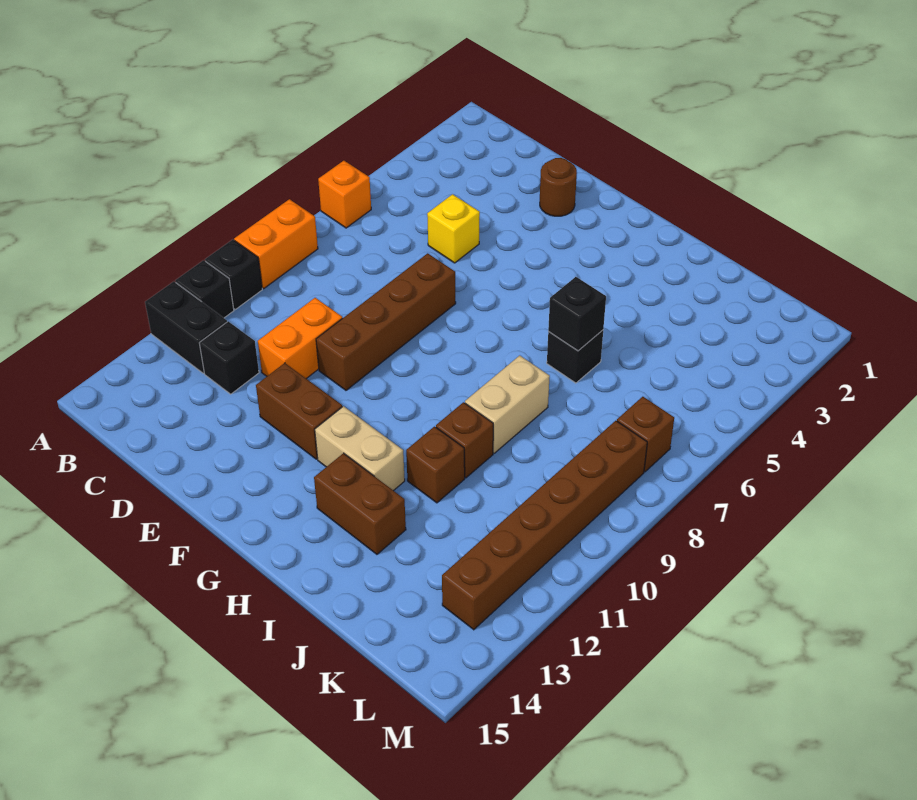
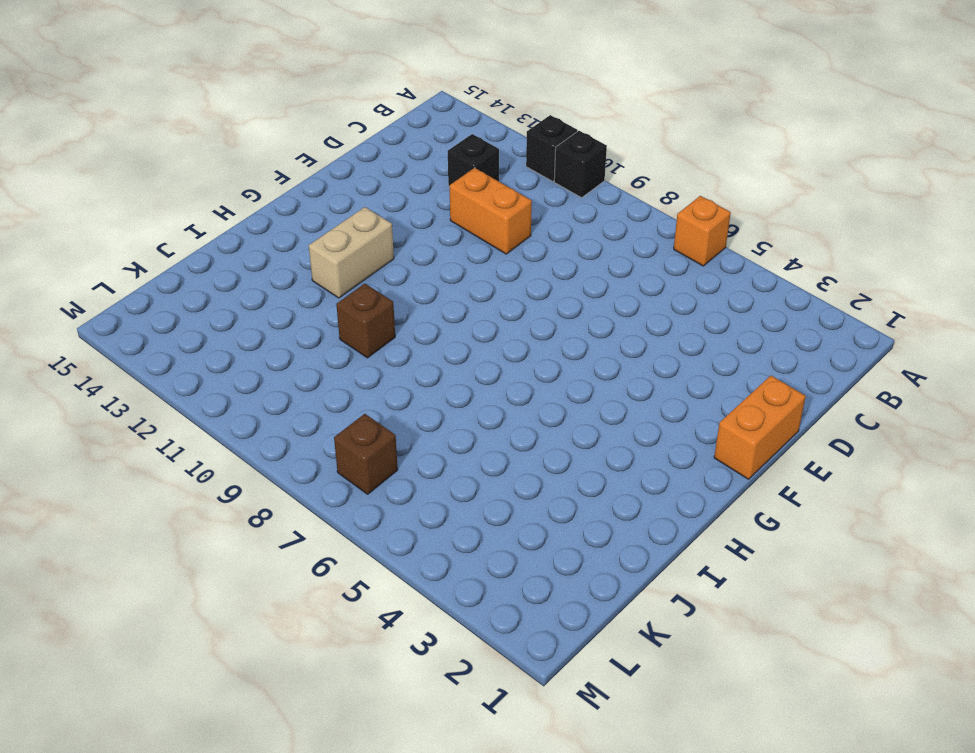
orange brick E1:F1 level 1 -> orange brick A8:A9 level 1
none -> black brick A12:B12 level 1
none -> yellow brick D5 level 1
none -> brown round brick E2 level 1

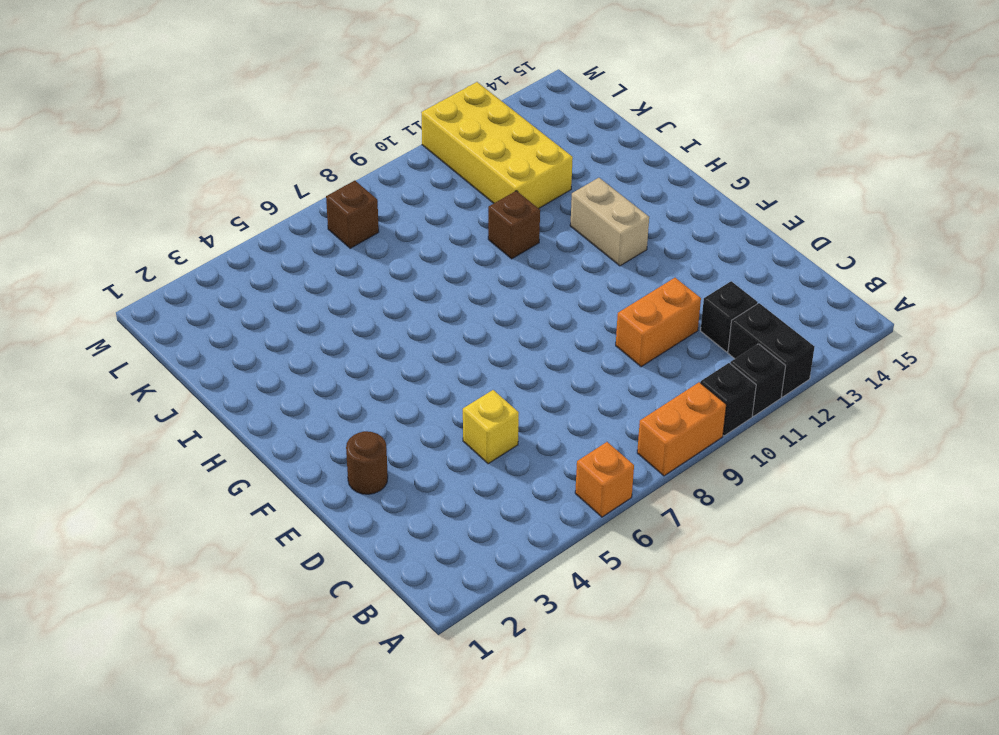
yellow brick J11:M12 level 1 -> brown brick L8:L13 level 1
none -> brown brick E7:E10 level 1
none -> brown brick E12:F12 level 1
none -> brown brick H13:I13 level 1

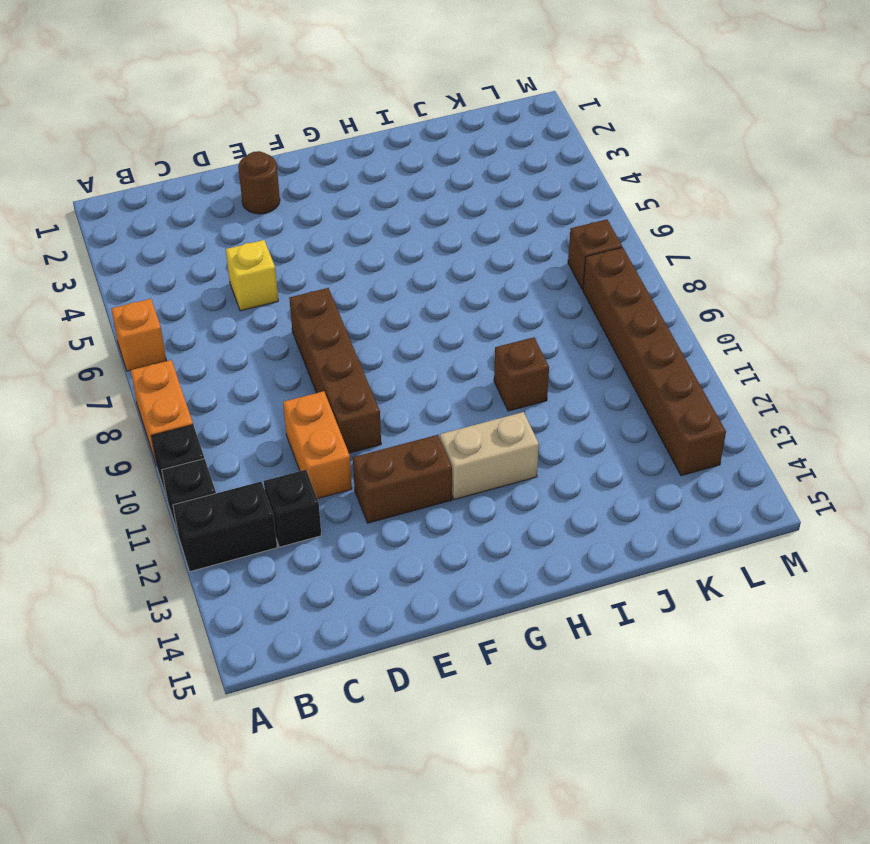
none -> brown brick H13:I13 level 1
none -> black brick I6 level 1
none -> tan brick I8:I9 level 1

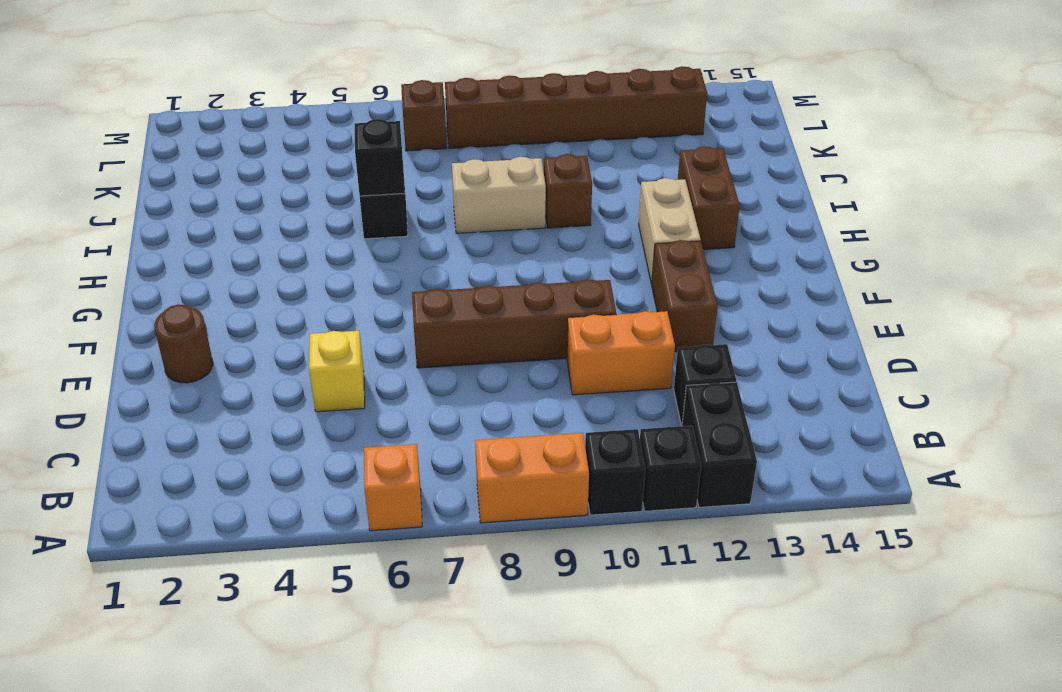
none -> brown brick I11 level 1

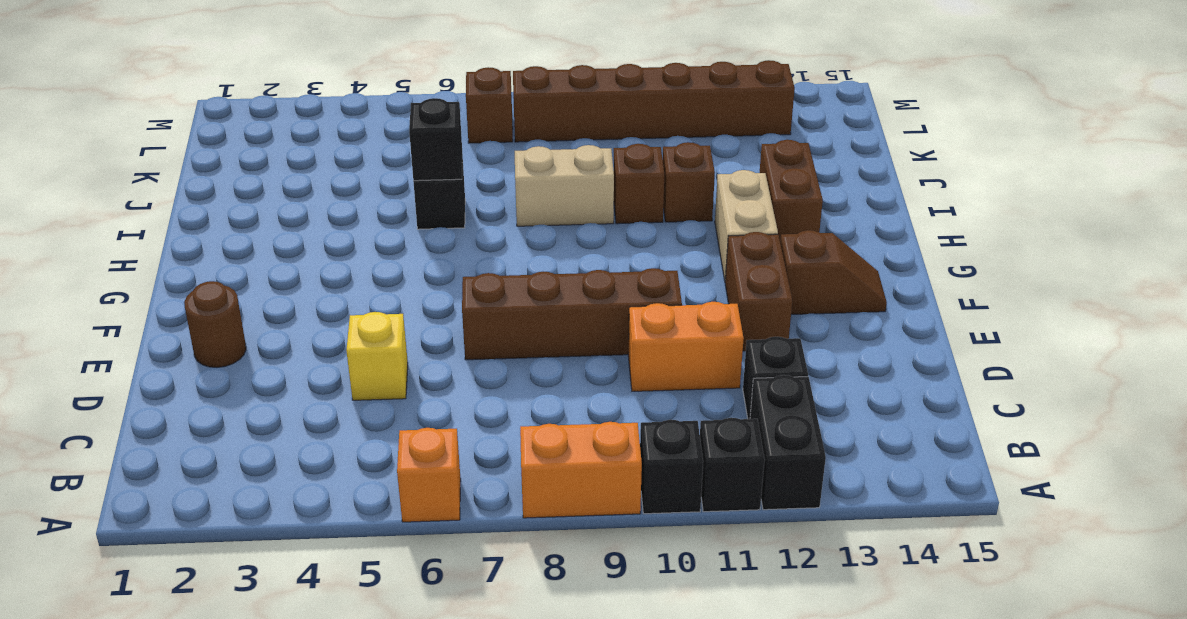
brown slope F13:F14 level 1 top 13 -> none

